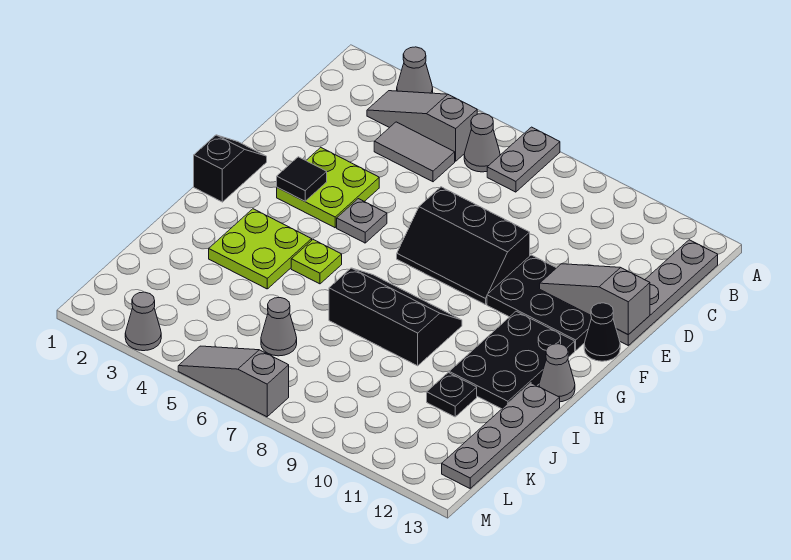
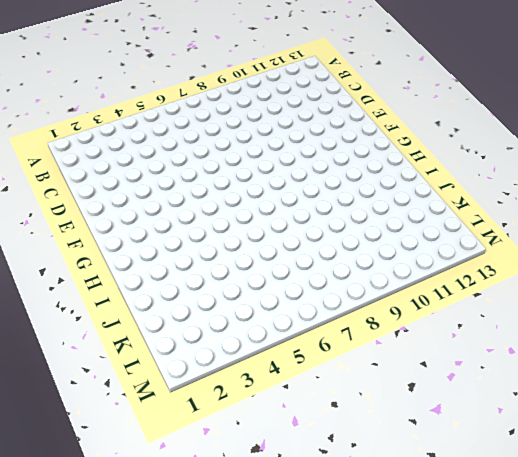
none -> grey cone A3 level 1
none -> grey plate A7:B7 level 1
none -> grey slope B3:B5 level 1 top 5

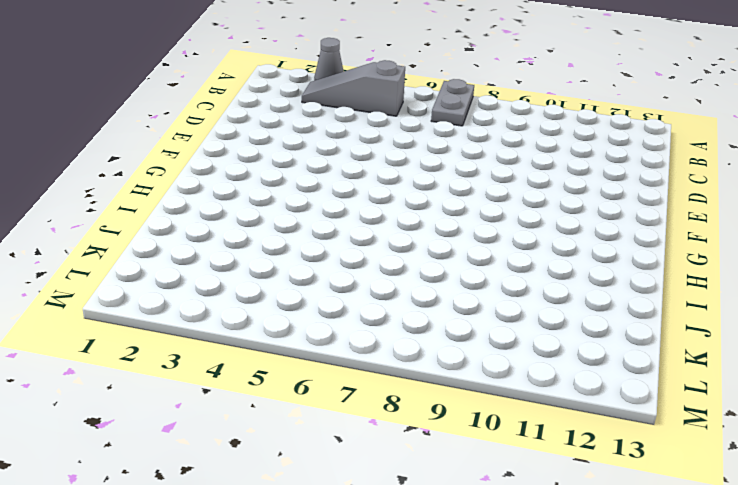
none -> grey cone B6 level 1
none -> grey plate B13:E13 level 1
none -> grey tile C4:C5 level 1

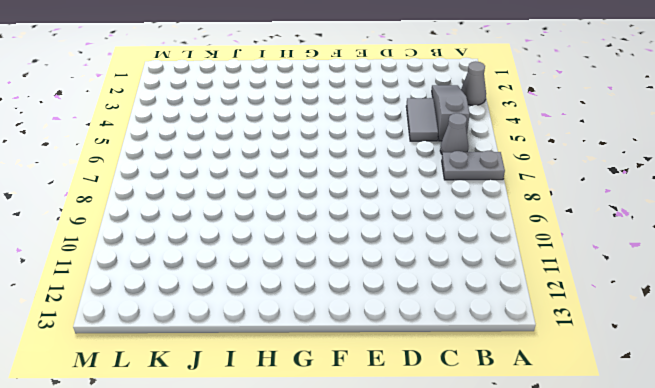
none -> grey plate B13:E13 level 1
none -> lime plate E3:F4 level 1
none -> black slope E7:F9 level 1 top E

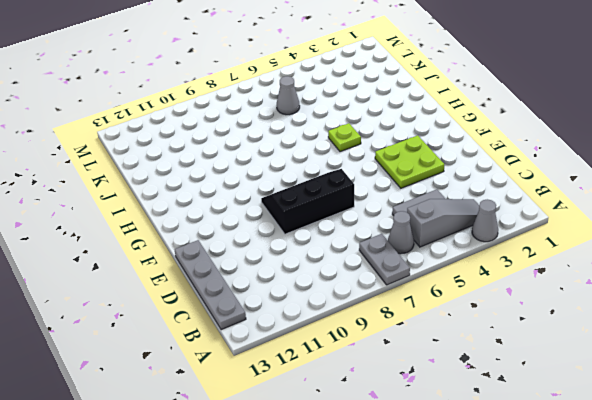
none -> black plate E10:F12 level 1
none -> black slope F1:G1 level 1 top G
none -> grey plate F5 level 1

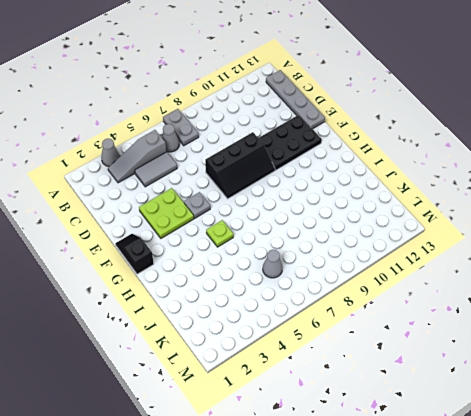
none -> black cone F13 level 1
none -> black plate G11:I12 level 1
none -> lime plate H3:I4 level 1

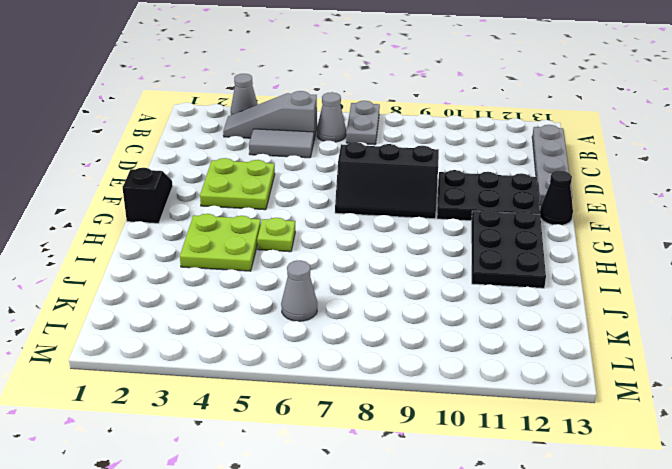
none -> grey plate F5 level 1
none -> black slope H7:I9 level 1 top I
none -> grey cone H13 level 1

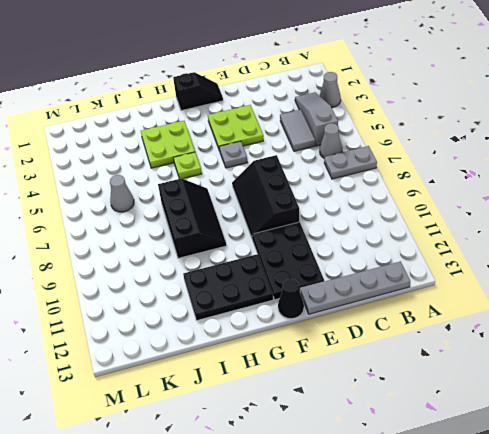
none -> grey cone H13 level 1
none -> grey plate I13:L13 level 1
none -> black plate J11 level 1

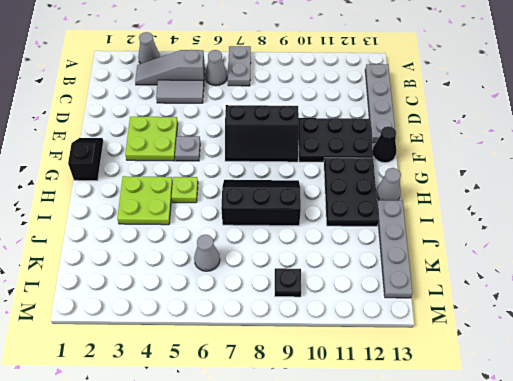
black plate L9 level 1 -> black plate J11 level 1
none -> grey cone M3 level 1
none -> grey slope M5:M7 level 1 top 7
none -> grey slope E11:E13 level 2 top 13

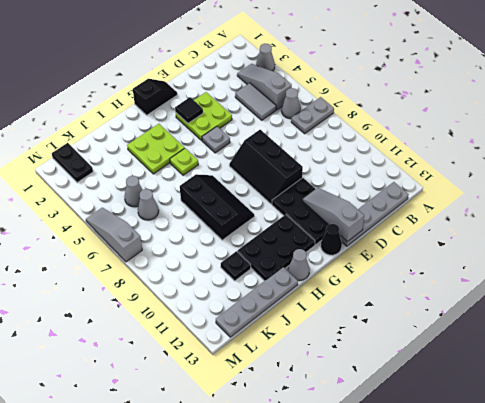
grey cone K5 level 1 -> grey cone M3 level 1
black plate L1:L2 level 1 -> none

